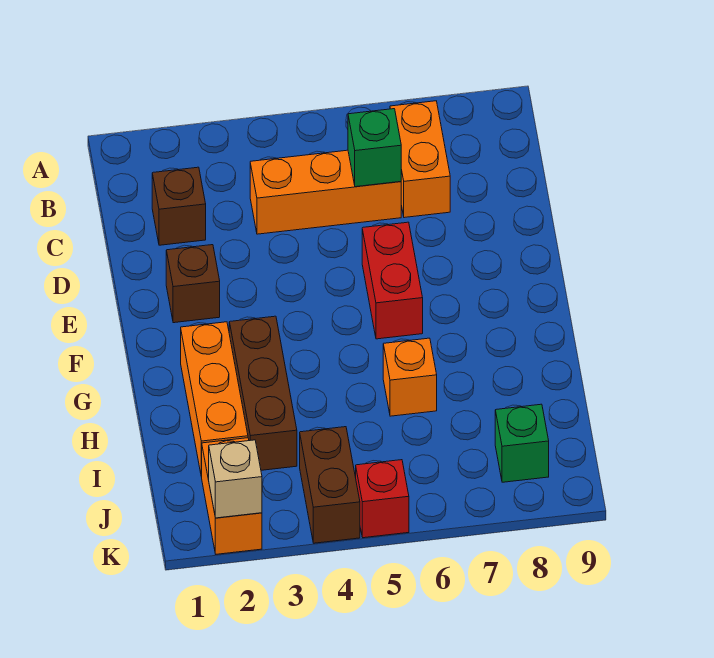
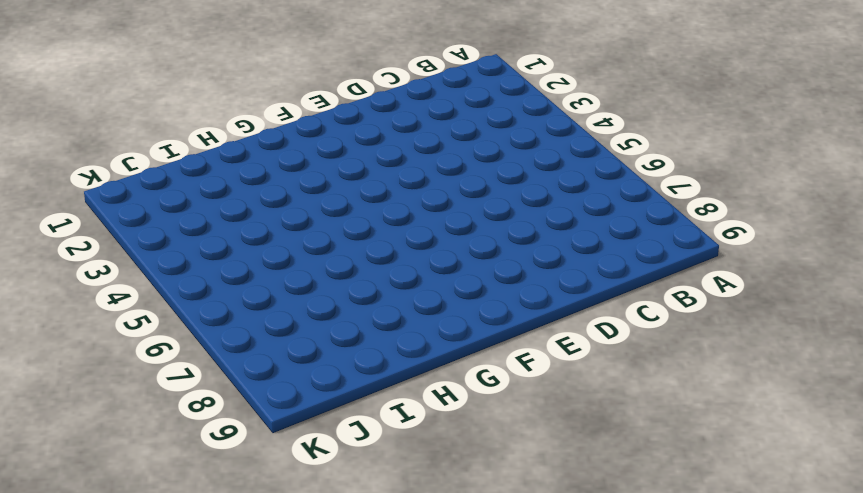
none -> orange brick B7:C7 level 1
none -> brown brick C2 level 1
none -> orange brick C4:C6 level 1

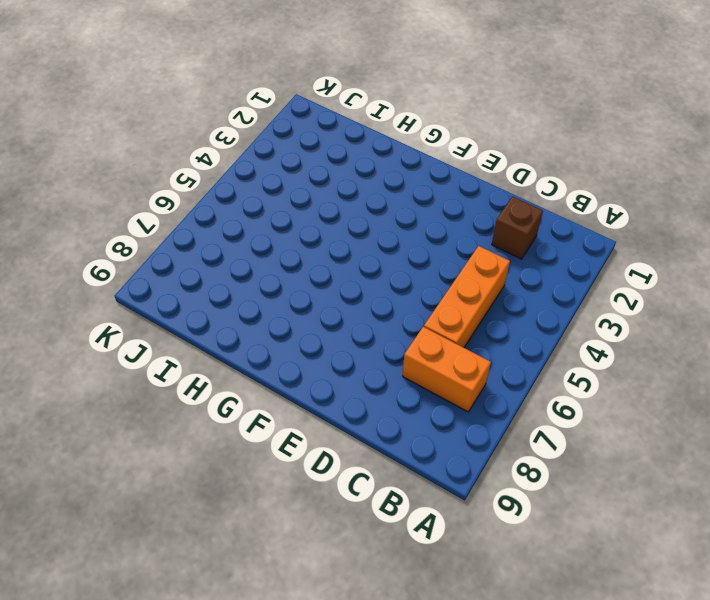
none -> brown brick E2 level 1
none -> red brick E6:F6 level 1
none -> orange brick G2:I2 level 1

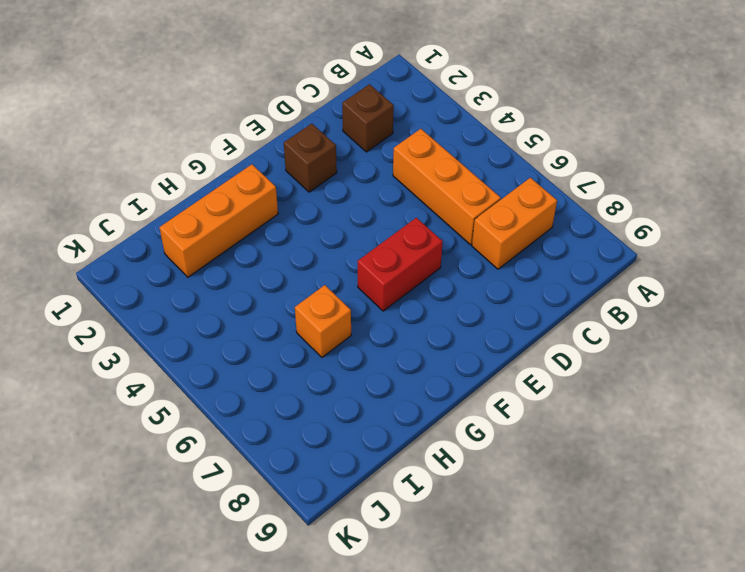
none -> brown brick G3:I3 level 1
none -> orange brick J2:K2 level 1
none -> brown brick J4:K4 level 1

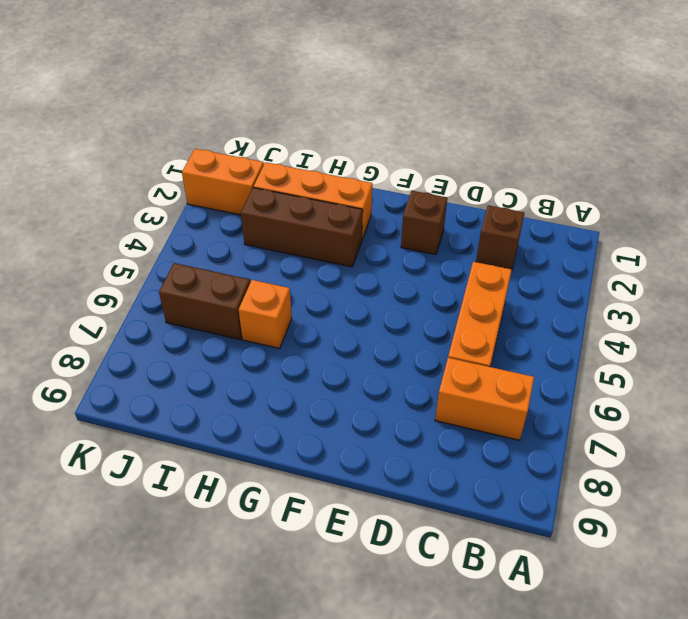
brown brick I6:J6 level 1 -> brown brick J4:K4 level 1
none -> red brick E6:F6 level 1
none -> green brick J8 level 1
none -> red brick K5 level 1

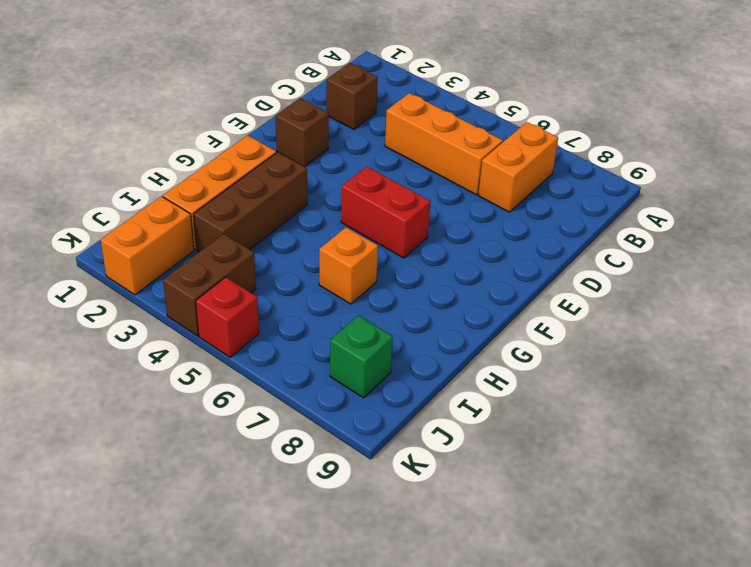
red brick F5:F6 level 1 -> red brick E6:F6 level 1
none -> green brick C6 level 2
none -> tan brick K2 level 2

